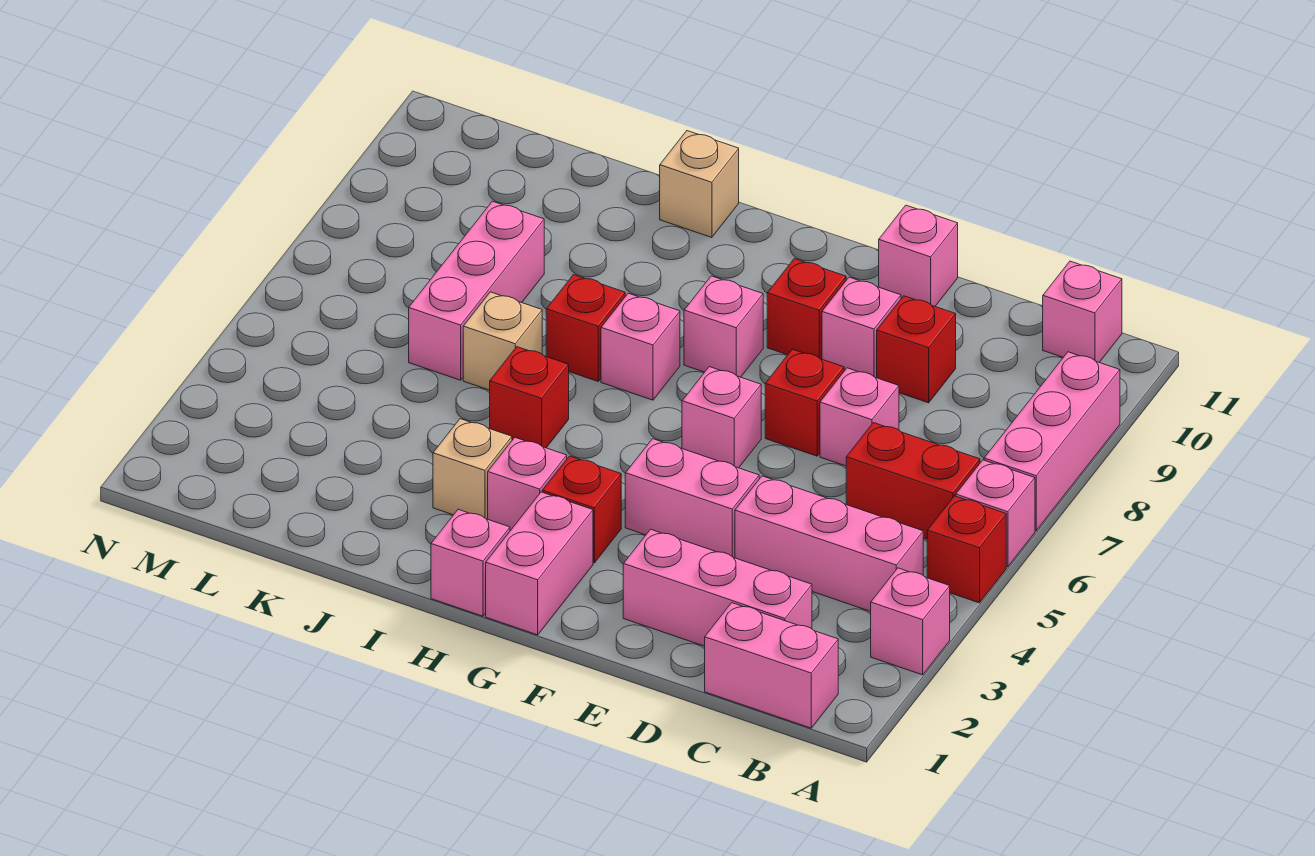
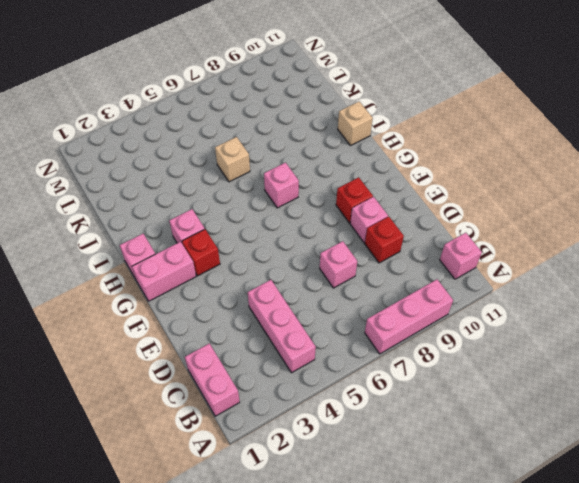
none -> pink brick A3 level 1
none -> red brick A5 level 1
none -> pink brick A6 level 1

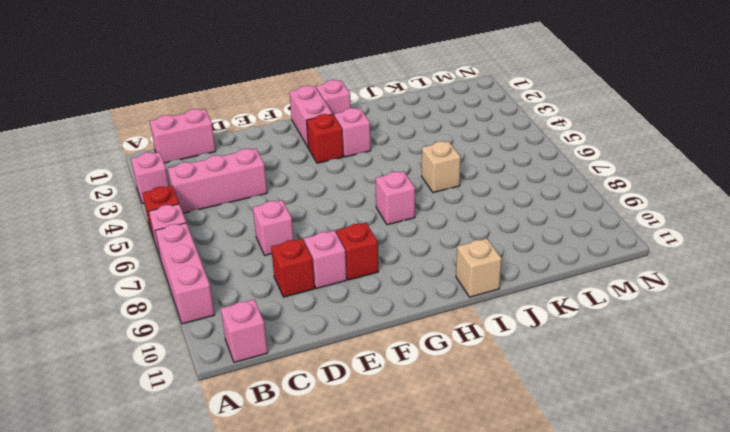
none -> red brick B6:C6 level 1
none -> pink brick C2:E2 level 1
none -> pink brick E4:F4 level 1

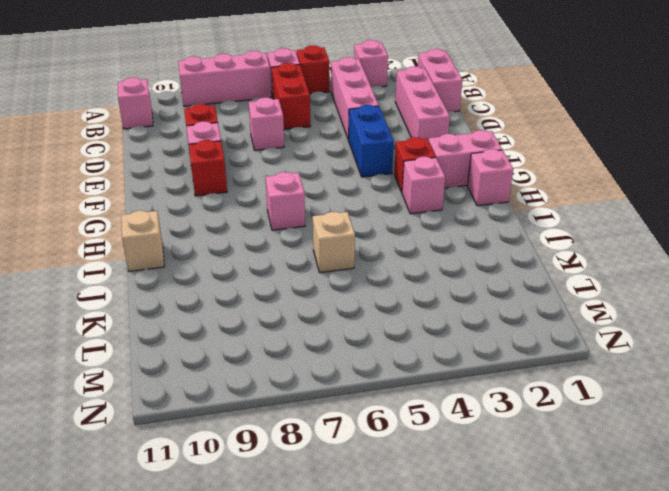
blue brick E4:F4 level 1 -> pink brick E4:F4 level 1
none -> red brick E7 level 1
none -> pink brick E11 level 1
none -> pink brick F6 level 1

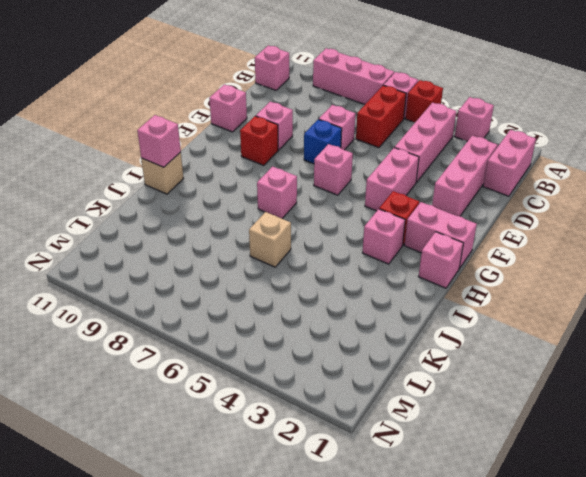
blue brick E7 level 1 -> red brick E7 level 1
pink brick I11 level 2 -> pink brick G8 level 1
none -> red brick D9 level 1
none -> tan brick I3 level 1
none -> red brick I5 level 1

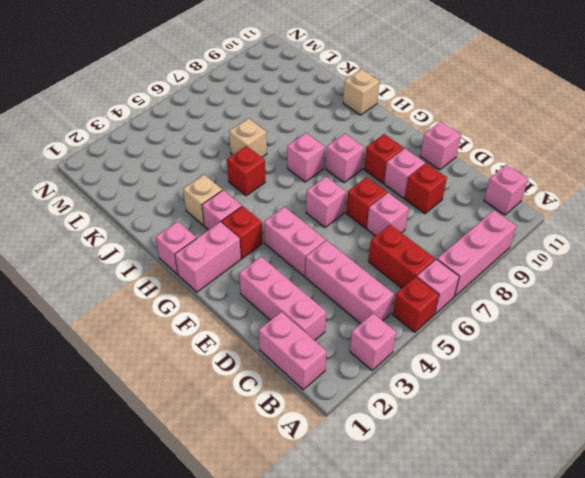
none -> red brick I7 level 1
none -> pink brick K6:K8 level 1

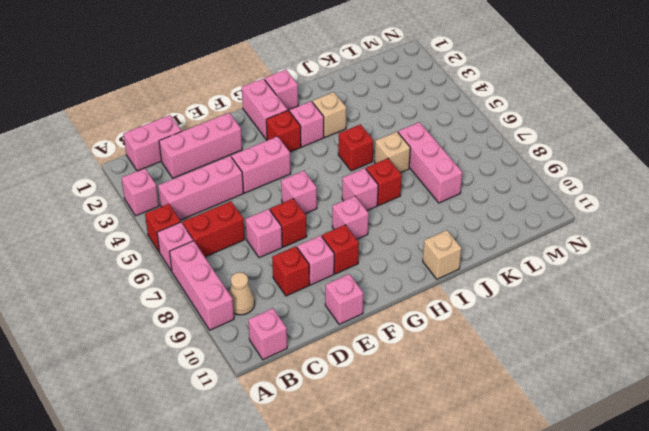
tan cone B9 level 1 -> none

